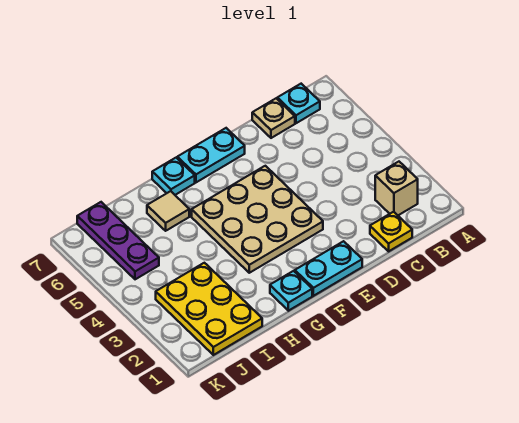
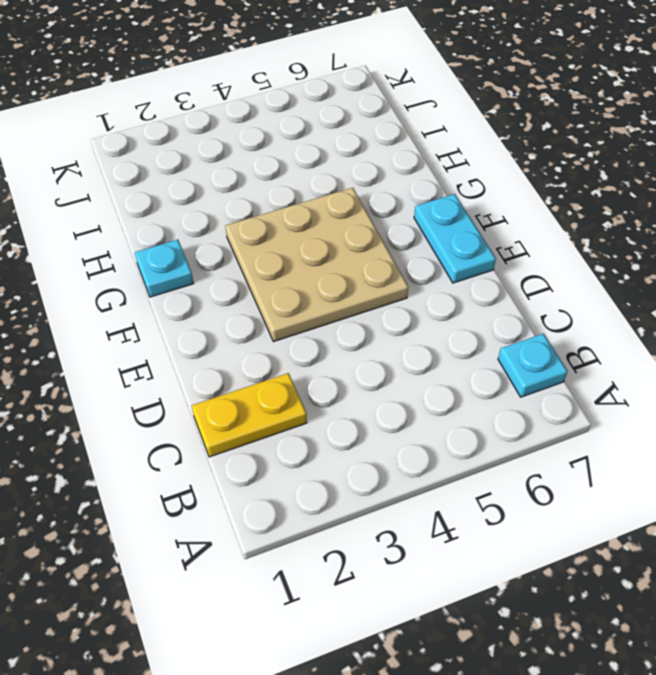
yellow plate C1:C2 level 1 -> yellow plate C1 level 1
none -> tan brick B2 level 1
none -> tan plate C7 level 1
none -> cyan plate E1:F1 level 1

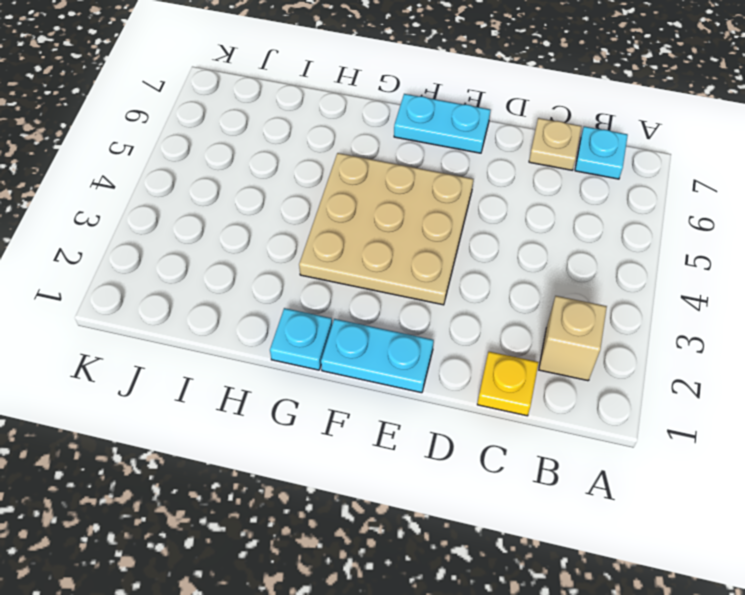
none -> cyan plate G7 level 1
none -> tan tile H6 level 1
none -> yellow plate I1:J3 level 1

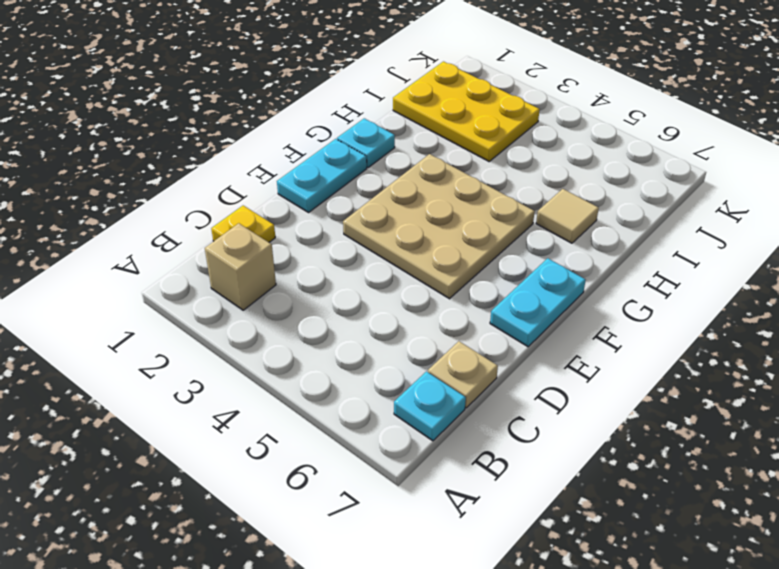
none -> cyan plate G7 level 1
none -> purple plate J5:J7 level 1

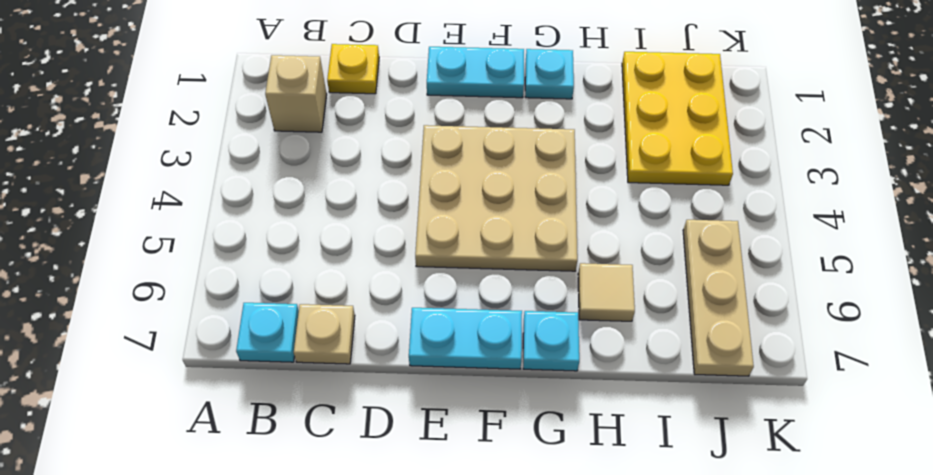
tan plate J5:J7 level 1 -> purple plate J5:J7 level 1

